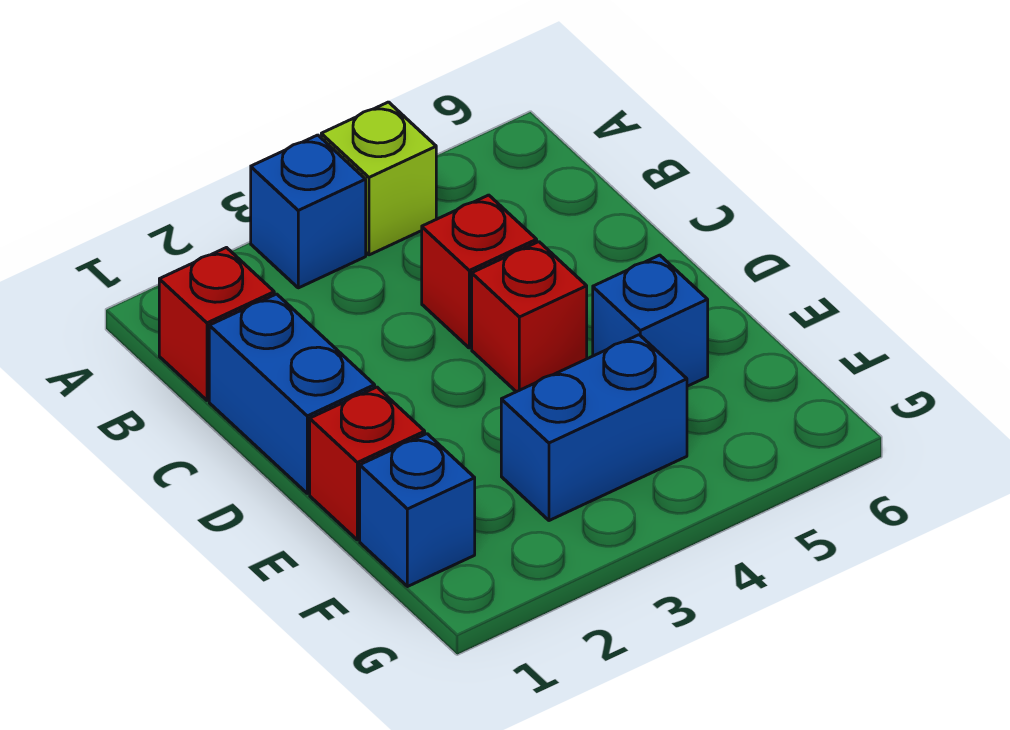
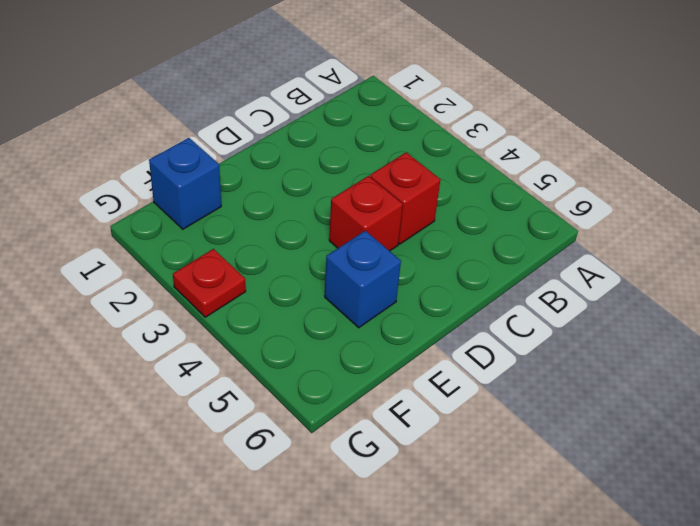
red plate G3 level 1 -> none
none -> blue brick A3 level 1
none -> lime brick A4 level 1

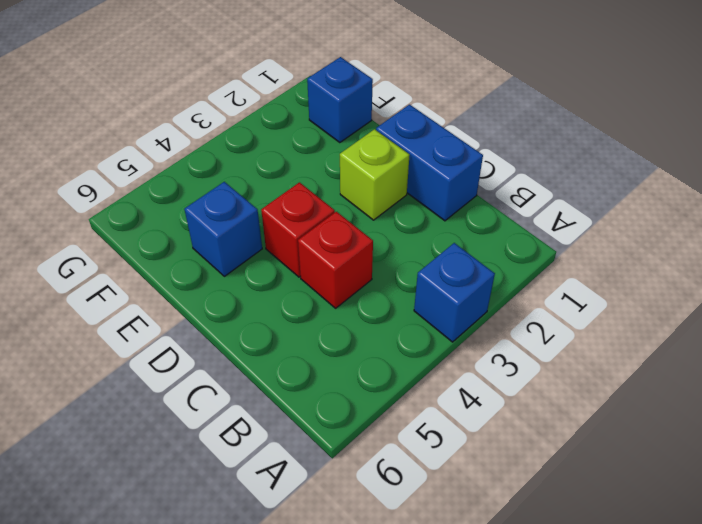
lime brick D2 level 1 -> lime brick A4 level 1
none -> red brick B1 level 1
none -> red brick E1 level 1

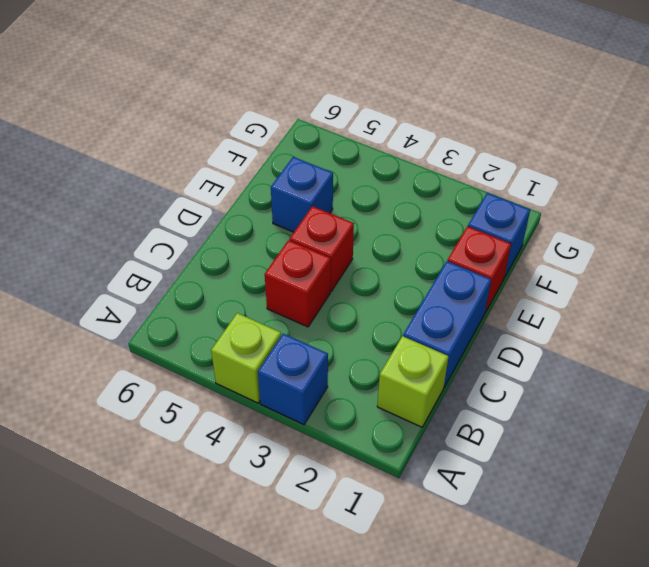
lime brick B1 level 1 -> red brick B1 level 1
none -> blue brick F3:F4 level 1

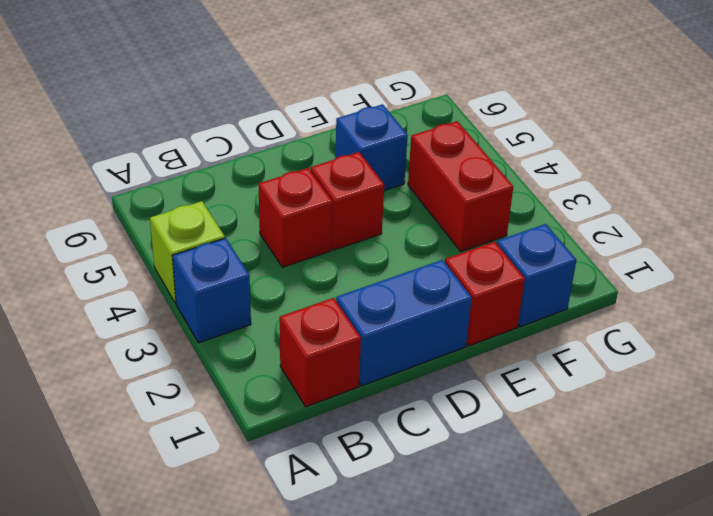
red brick F3:F4 level 1 -> blue brick F3:F4 level 1

